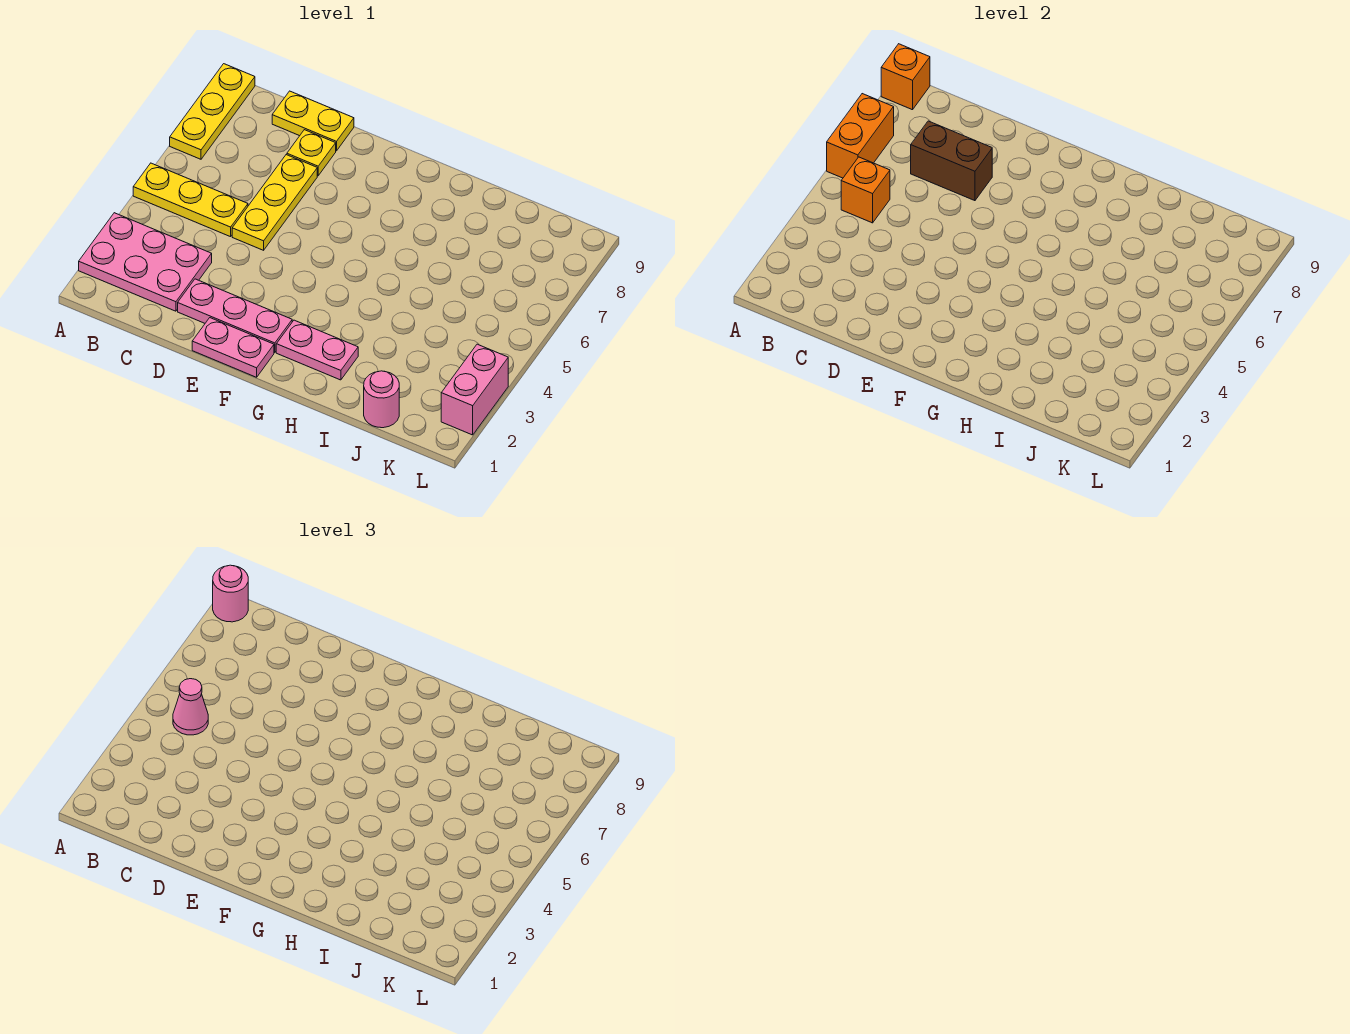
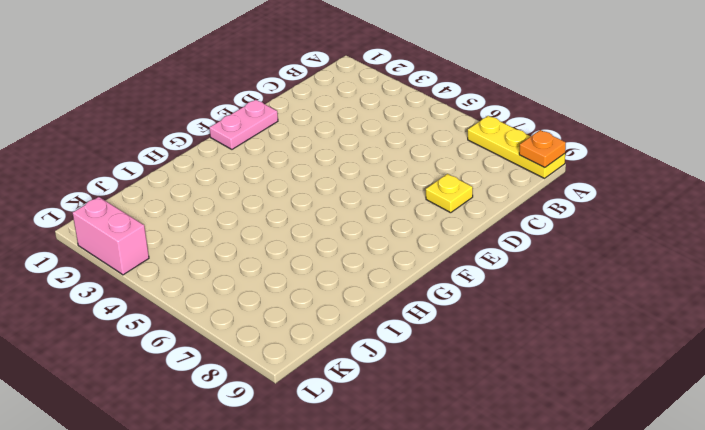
orange plate A9 level 2 -> orange brick A9 level 2
none -> pink plate A2:C3 level 1
none -> yellow plate A5:C5 level 1
none -> yellow plate C9:D9 level 1

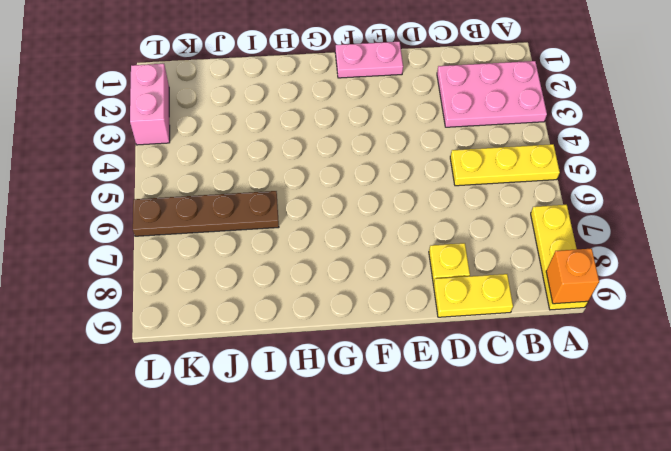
brown plate I6:L6 level 1 -> none
none -> pink plate D2:F2 level 1
none -> yellow plate D5:D7 level 1
none -> pink plate G2:H2 level 1

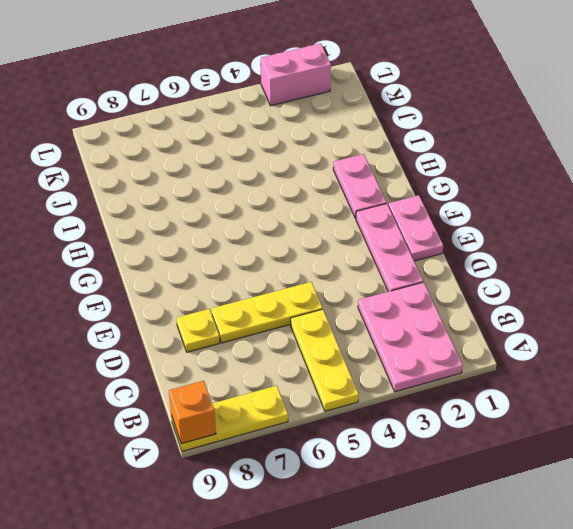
none -> yellow plate C9:D9 level 1
none -> pink round brick J1 level 1
none -> orange brick A6:A7 level 2

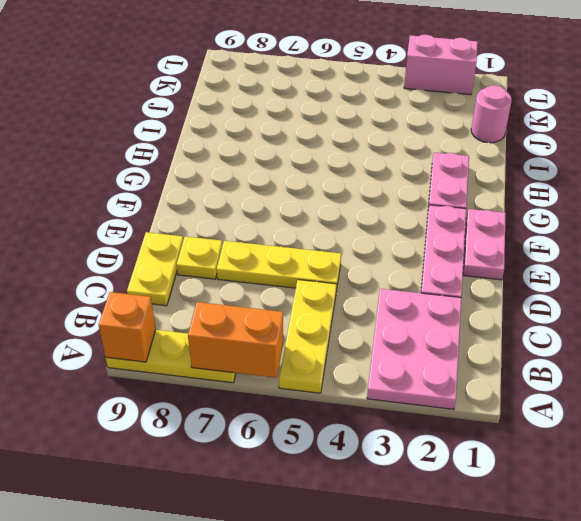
none -> orange brick B5 level 2
none -> brown brick C7:D7 level 2
none -> pink round brick A9 level 3

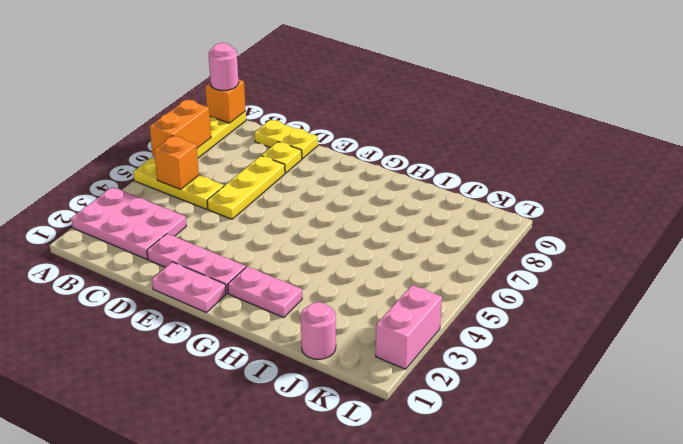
none -> brown brick C7:D7 level 2
none -> pink cone B5 level 3

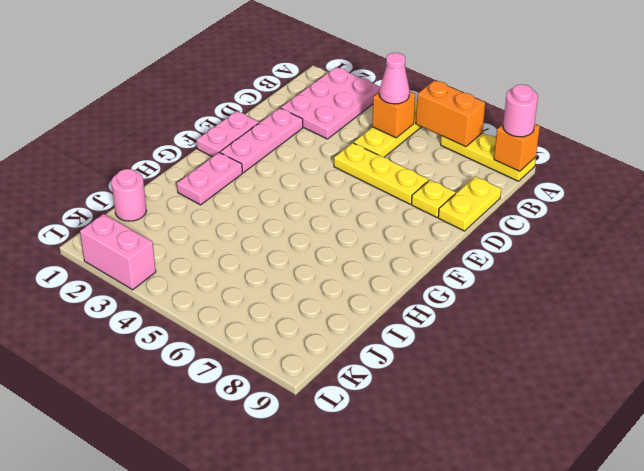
none -> brown brick C7:D7 level 2

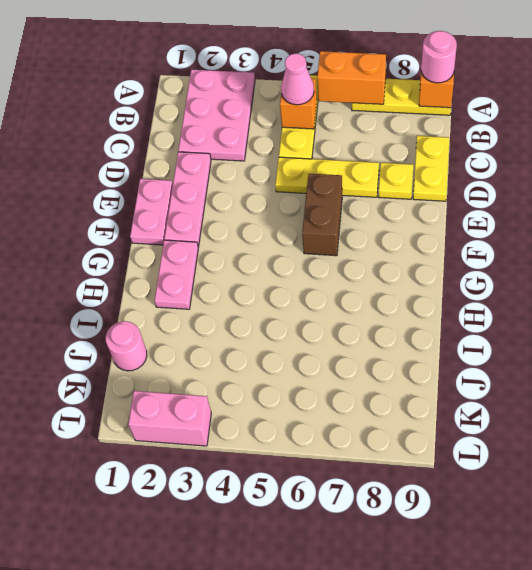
brown brick E6:F6 level 1 -> brown brick C7:D7 level 2

